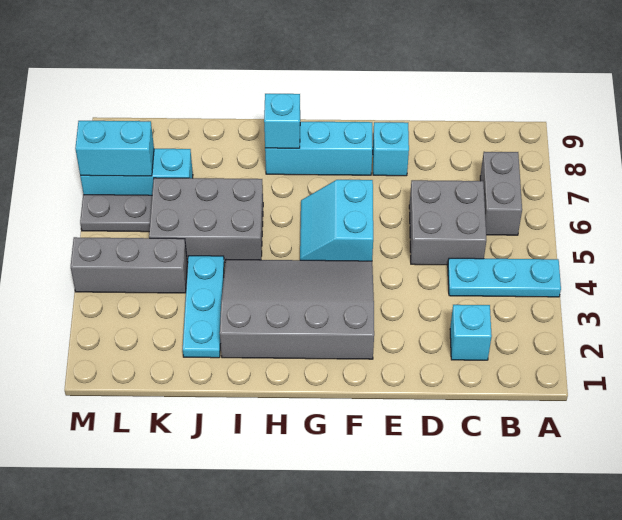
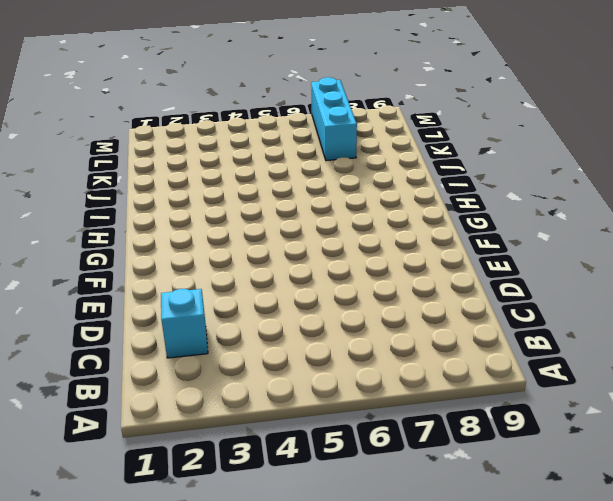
none -> cyan plate A4:C4 level 1
none -> grey brick B6:B7 level 1
none -> grey brick C5:D6 level 1

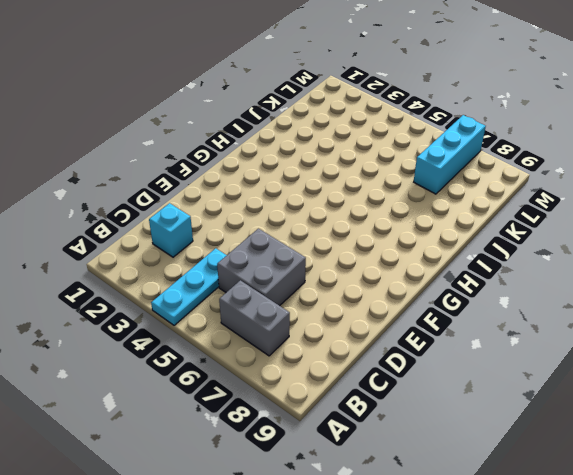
none -> cyan brick E8 level 1
none -> grey slope F2:I4 level 1 top 2
none -> cyan slope F5:G6 level 1 top F

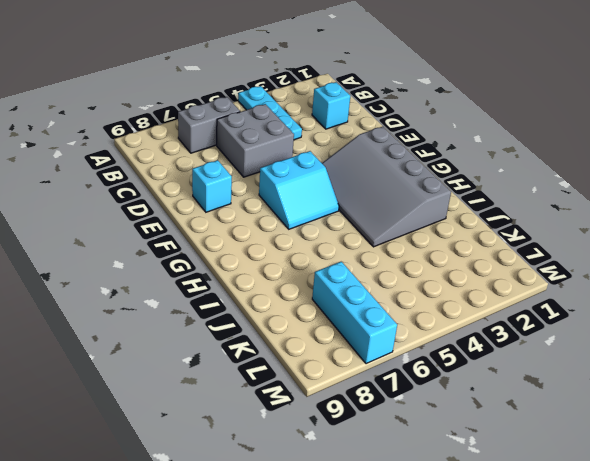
none -> cyan brick F8:H8 level 1
none -> grey brick I5:K6 level 1
none -> cyan plate J2:J4 level 1

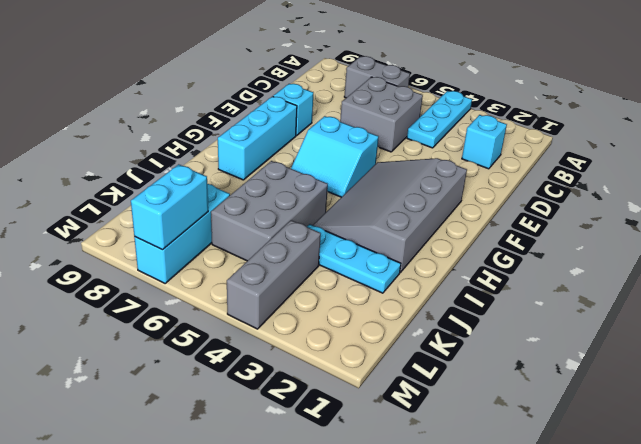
none -> grey plate L6:M6 level 1
none -> cyan brick H8 level 2

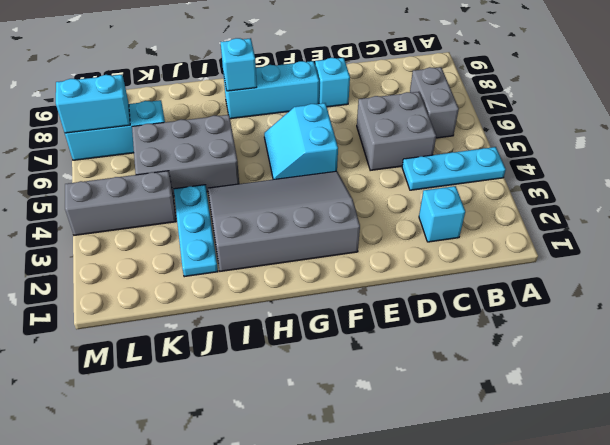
none -> grey plate L6:M6 level 1

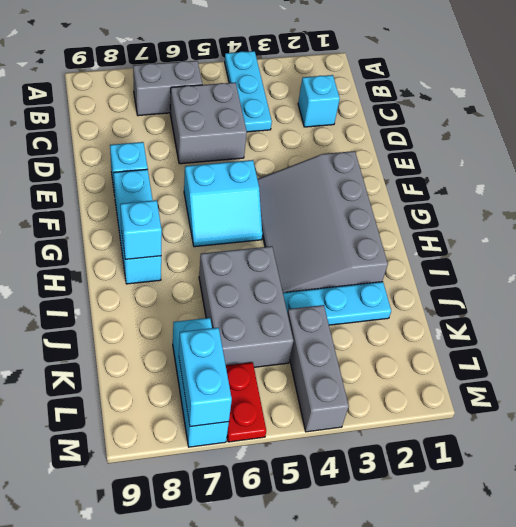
red plate L6:M6 level 1 -> grey plate L6:M6 level 1

